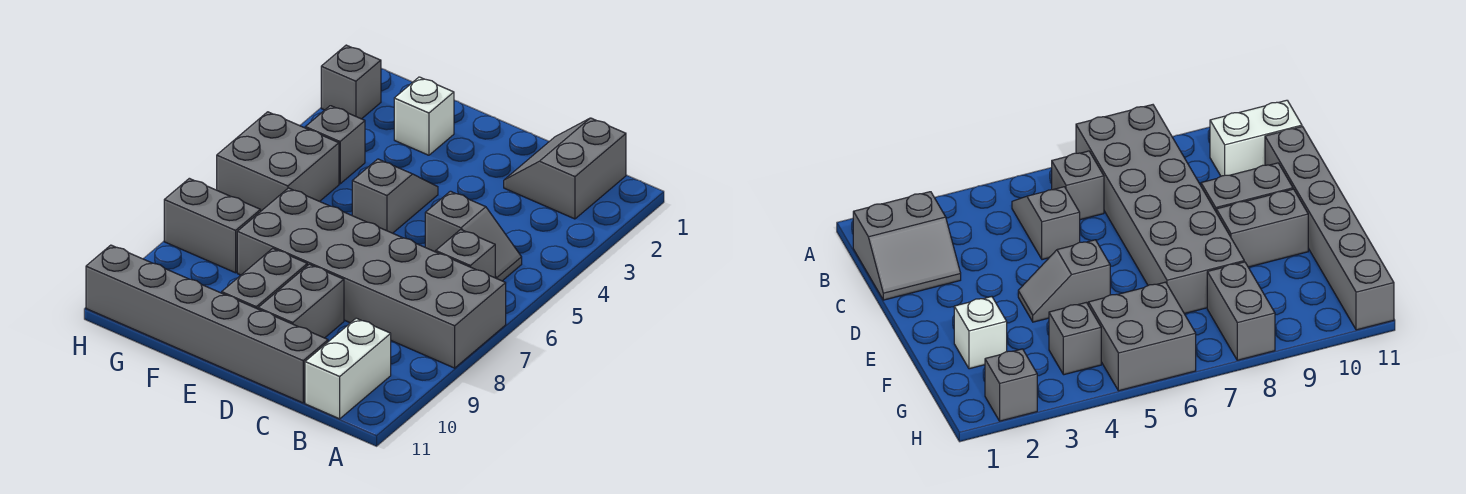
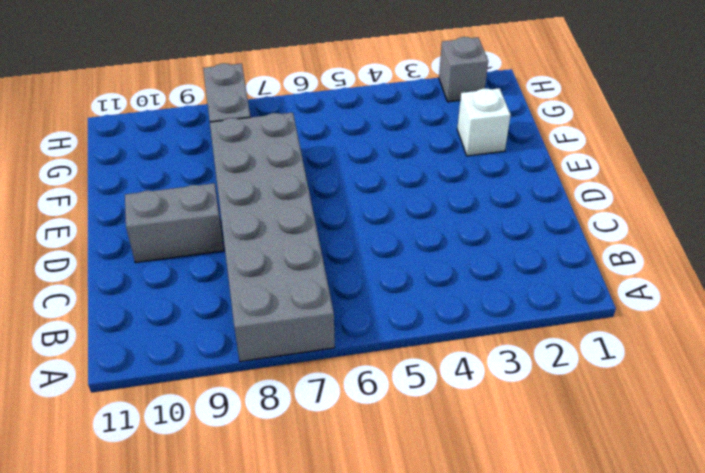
none -> grey slope B1:C2 level 1 top B
none -> grey slope B5:C5 level 1 top C
none -> grey brick B6 level 1

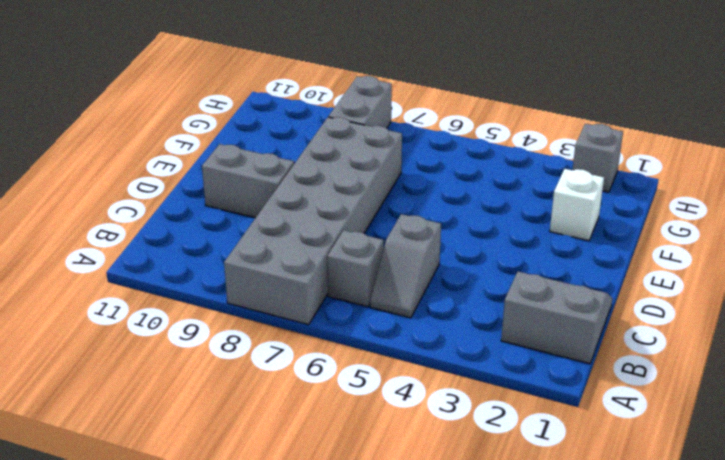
none -> white brick B10:B11 level 1
none -> grey brick C11:H11 level 1
none -> grey slope E4:E5 level 1 top 5

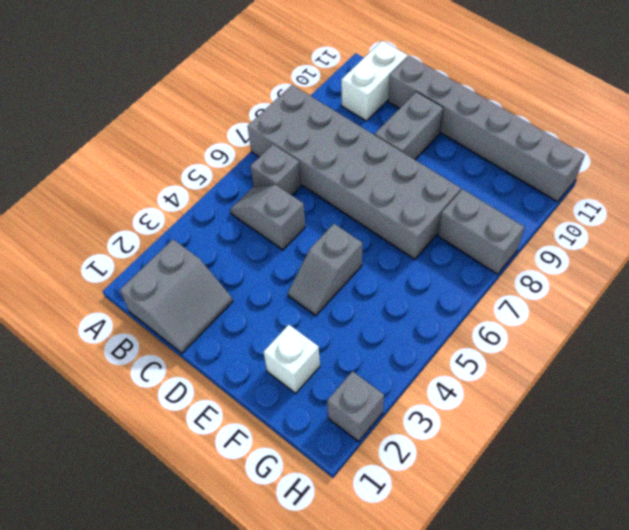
none -> grey brick E9:E10 level 1
none -> grey brick G4 level 1
none -> grey brick G5:H6 level 1

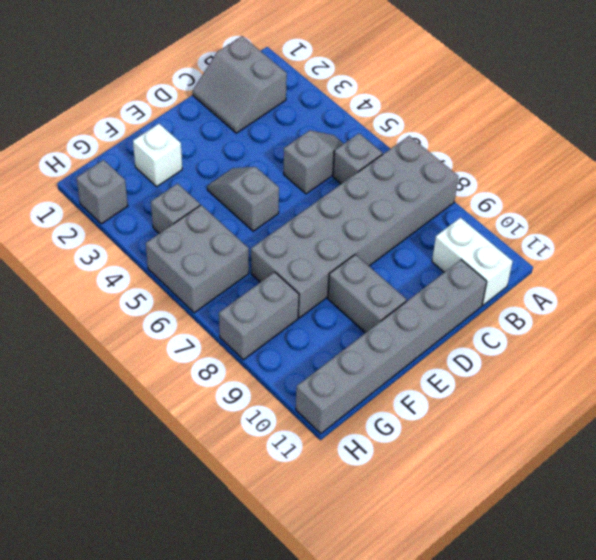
none -> grey brick D9:D10 level 1

